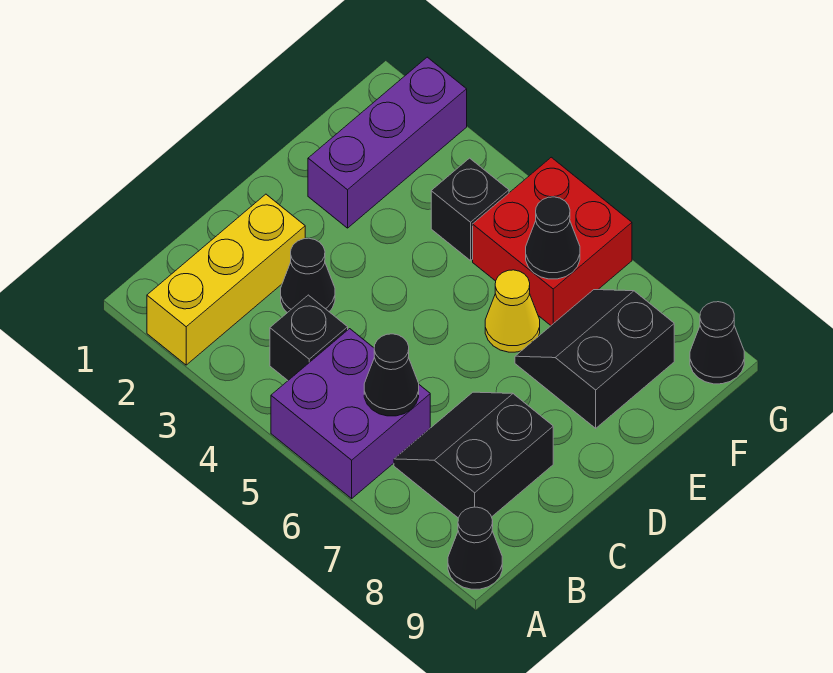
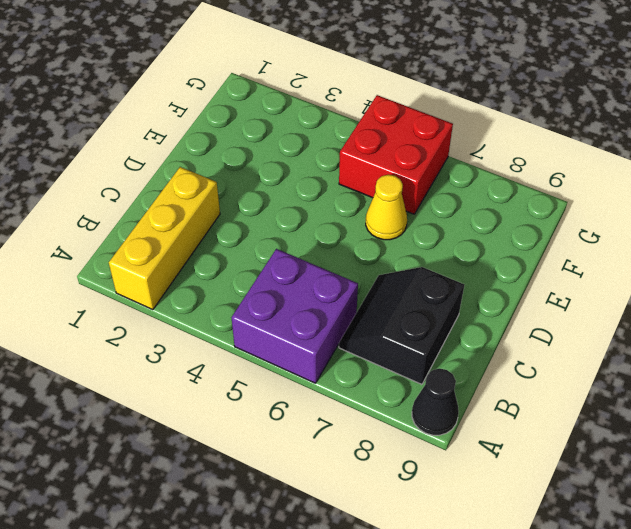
none -> black brick B4 level 1
none -> black cone C3 level 1
none -> purple brick E2:G2 level 1

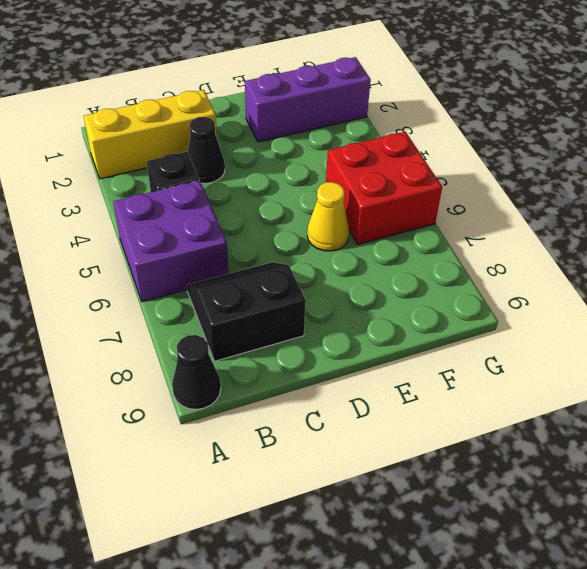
none -> black slope E7:F8 level 1 top 8
none -> black brick F4 level 1
none -> black cone G9 level 1

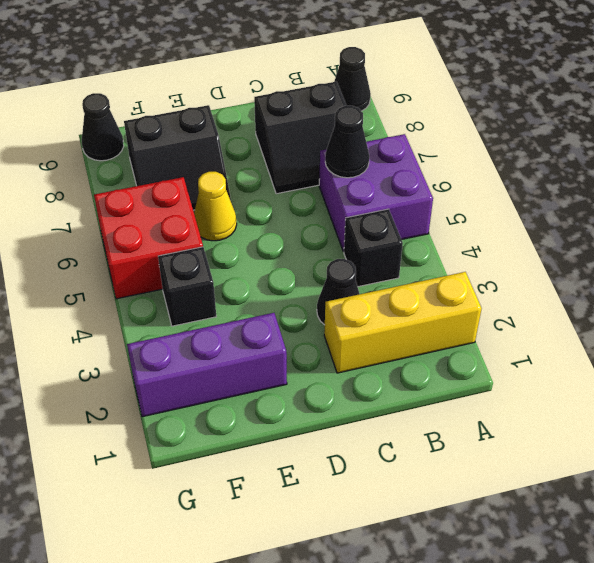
none -> black cone F6 level 2

